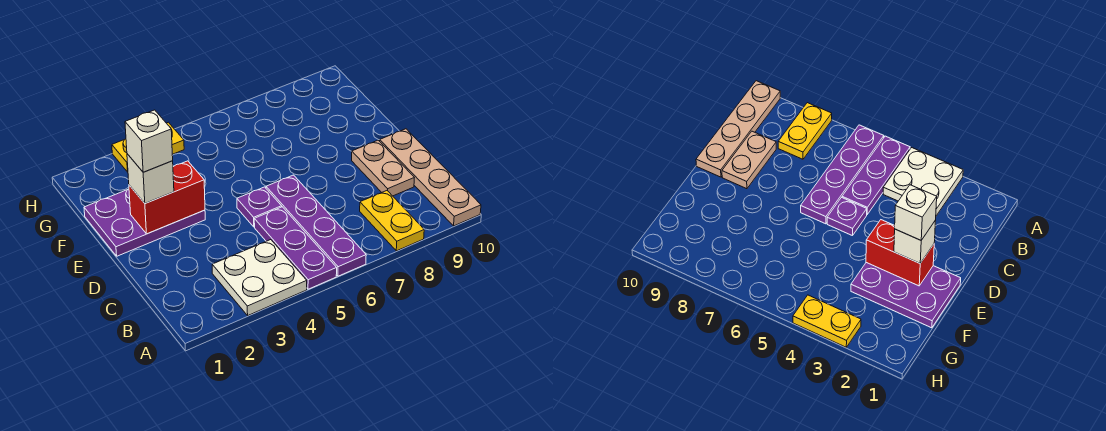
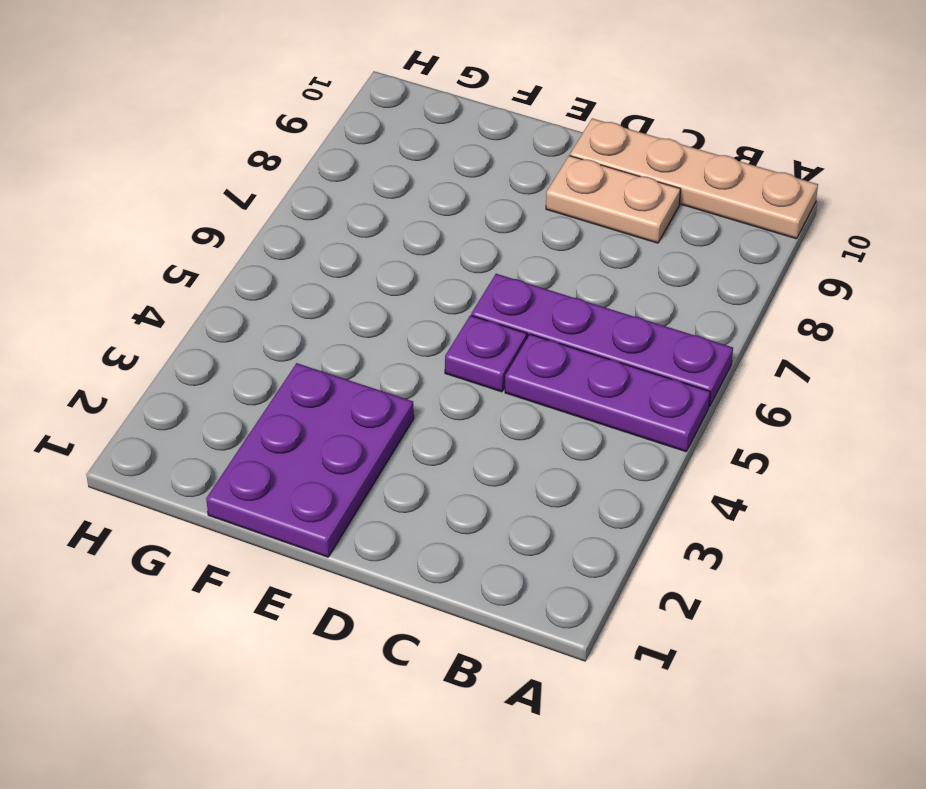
none -> white plate A3:B4 level 1
none -> yellow plate A8:B8 level 1
none -> yellow plate H3:H4 level 1

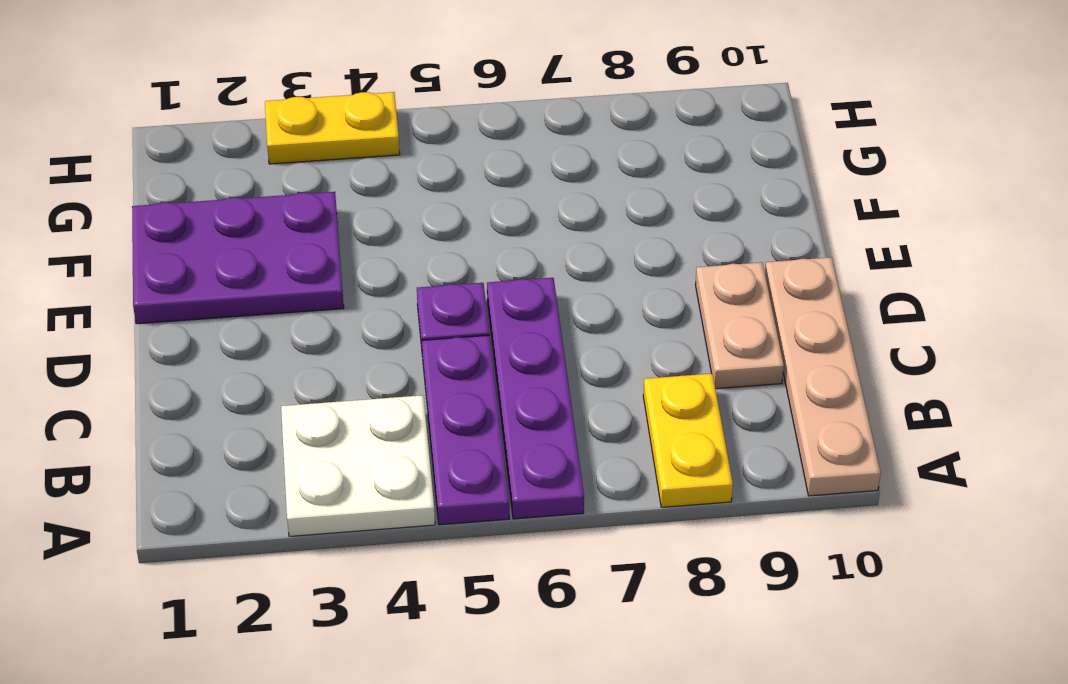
none -> red brick E2:E3 level 2
none -> white brick E2 level 3
none -> white brick E2 level 4

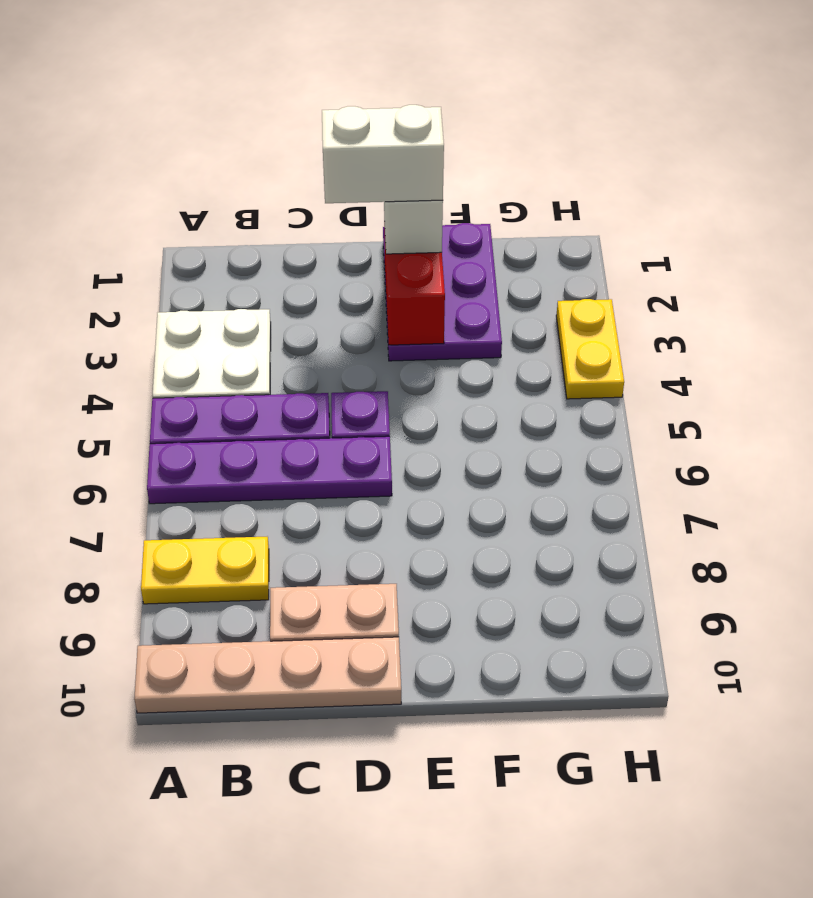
white brick D2:E2 level 4 -> white brick E2 level 4

